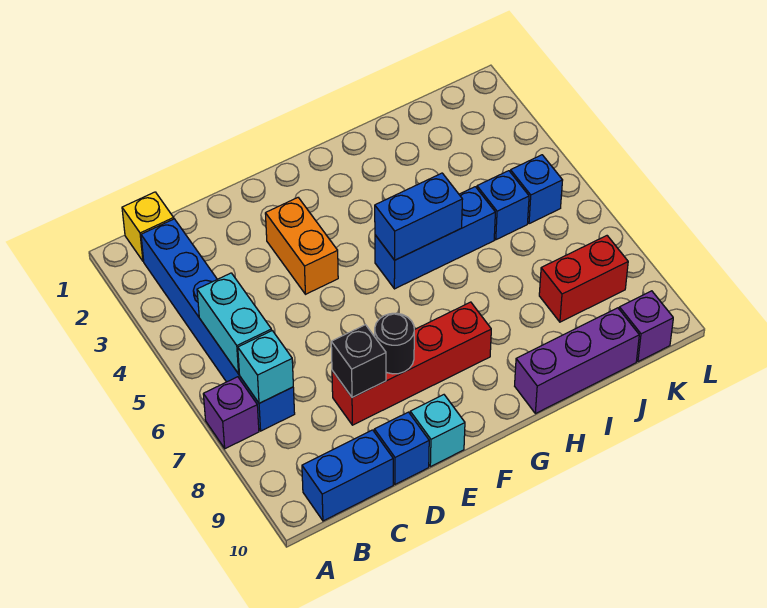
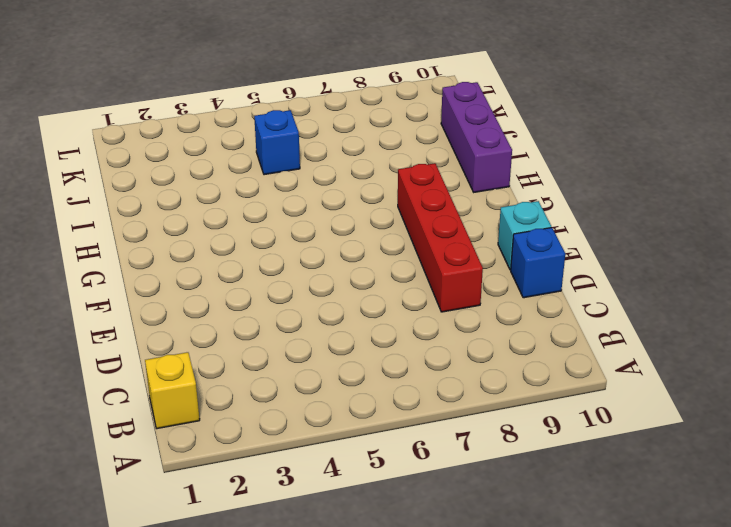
none -> purple brick A7 level 1
none -> blue brick B2:B7 level 1
none -> blue brick B10:C10 level 1

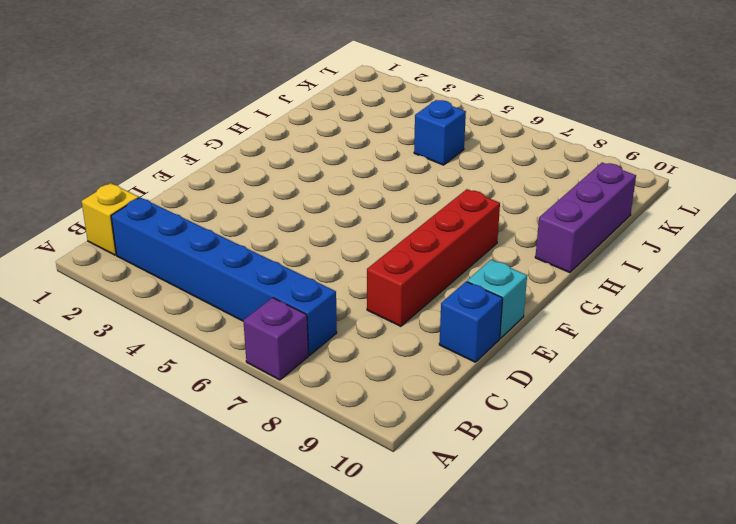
none -> blue brick B10:C10 level 1
none -> orange brick E3:E4 level 1
none -> blue brick G5:I5 level 1

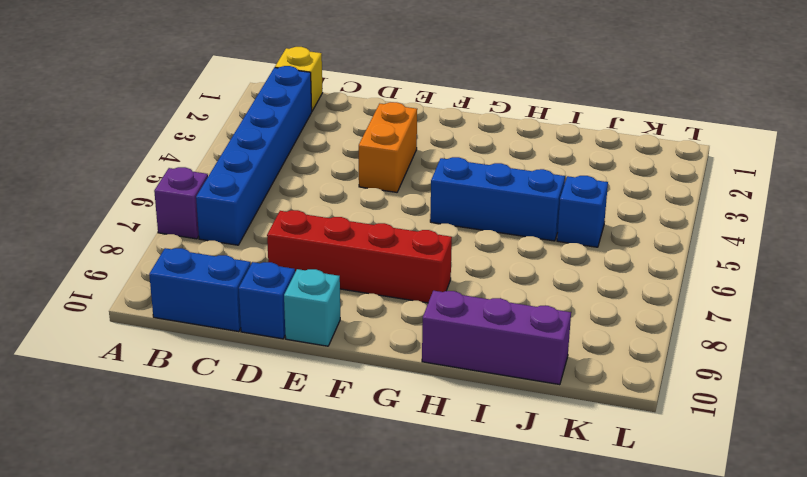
none -> red brick J8:K8 level 1
none -> blue brick K5 level 1
none -> purple brick K10 level 1

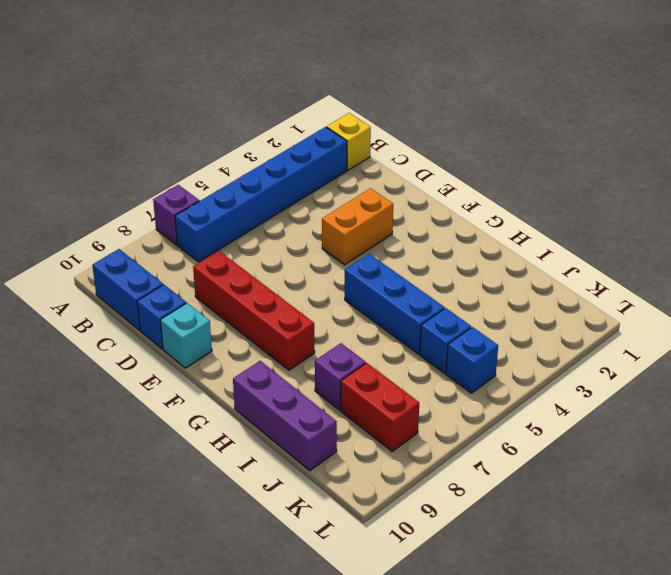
purple brick I8 level 1 -> purple brick K10 level 1
none -> cyan brick B5:B6 level 2
none -> cyan brick B7 level 2
none -> black brick D8 level 2

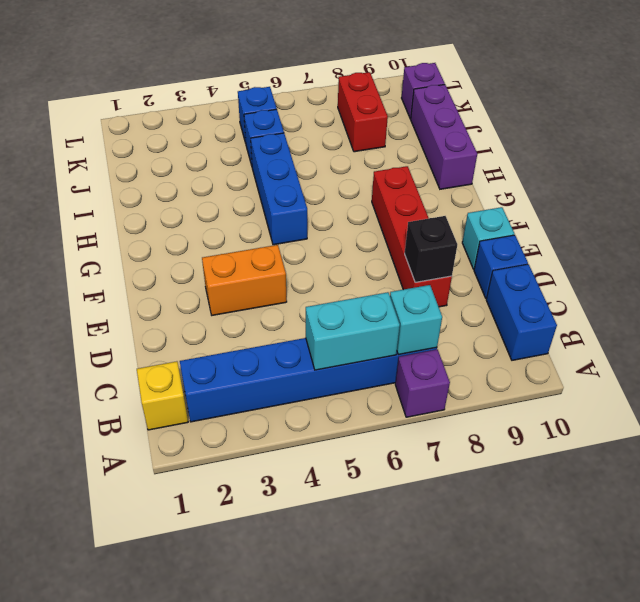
none -> black round brick E8 level 2
none -> blue brick G5:H5 level 2

